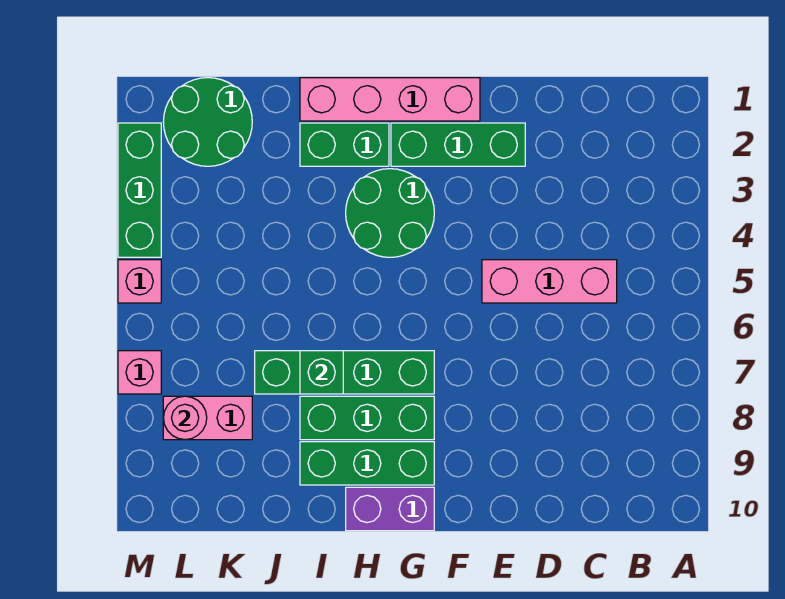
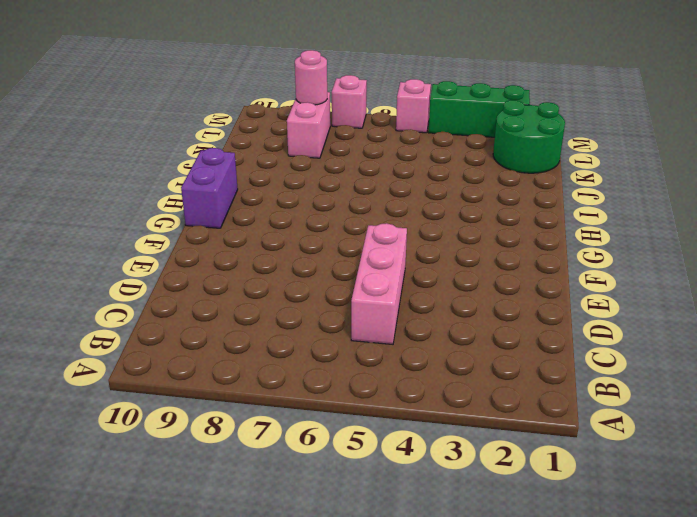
none -> green brick E2:G2 level 1
none -> pink brick F1:I1 level 1
none -> green round brick G3:H4 level 1

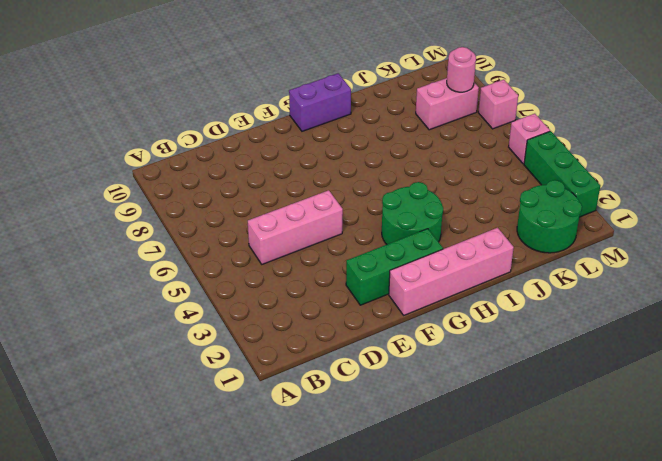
none -> green brick G7:J7 level 1
none -> green brick G8:I8 level 1
none -> green brick G9:I9 level 1

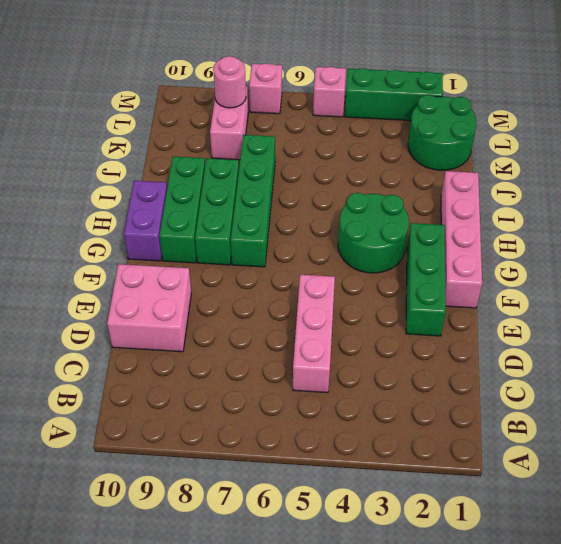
pink brick D9:E10 level 1 -> none
none -> green brick H2:I2 level 1
none -> green brick I7 level 2

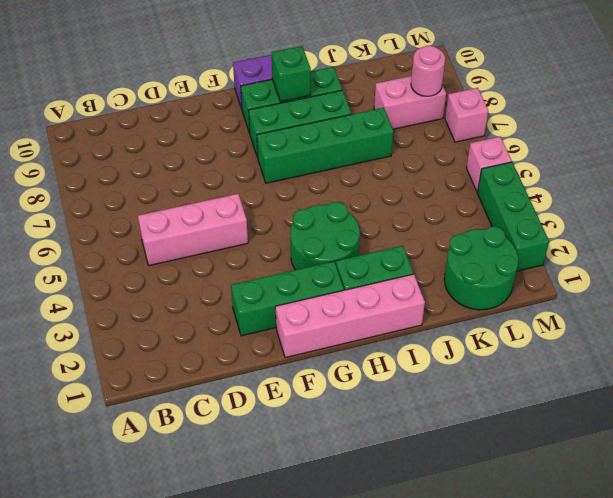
green brick H9 level 2 -> green brick I7 level 2

